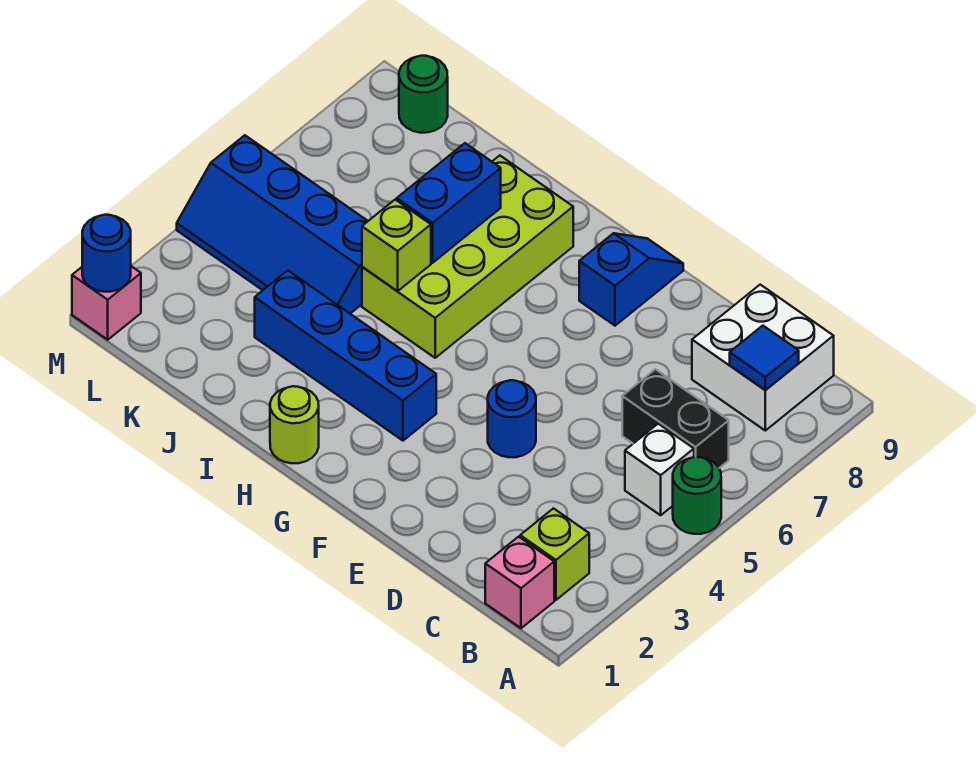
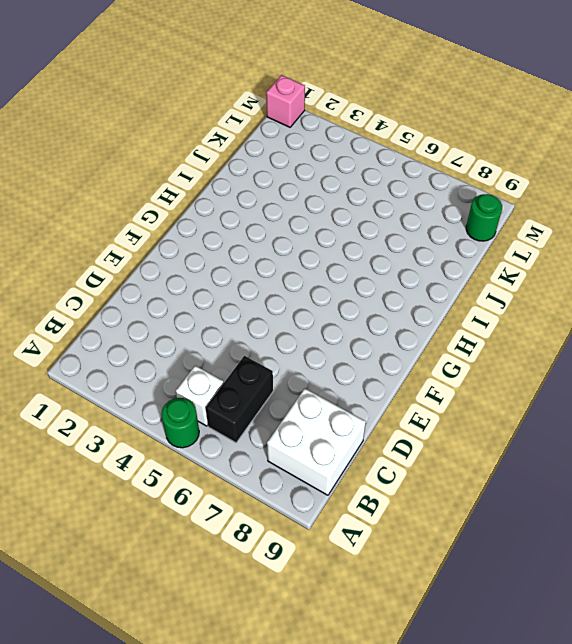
none -> pink brick B1 level 1
none -> lime brick B2 level 1
none -> blue round brick E4 level 1

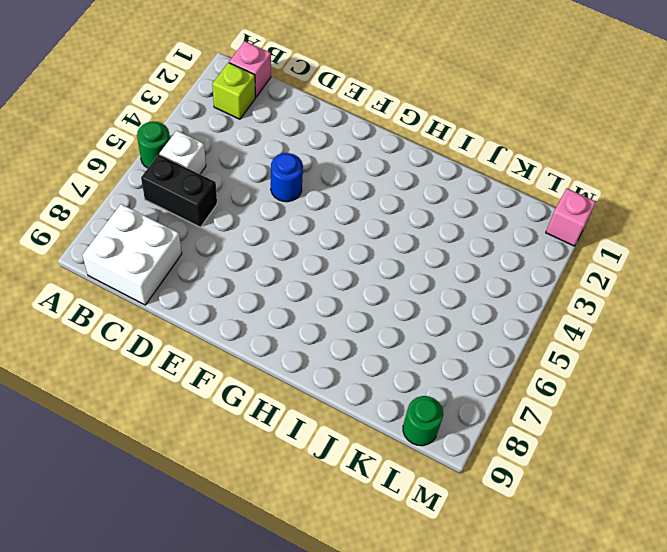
none -> blue slope F8:F9 level 1 top 8
none -> blue brick G3:J3 level 1
none -> lime round brick H1 level 1

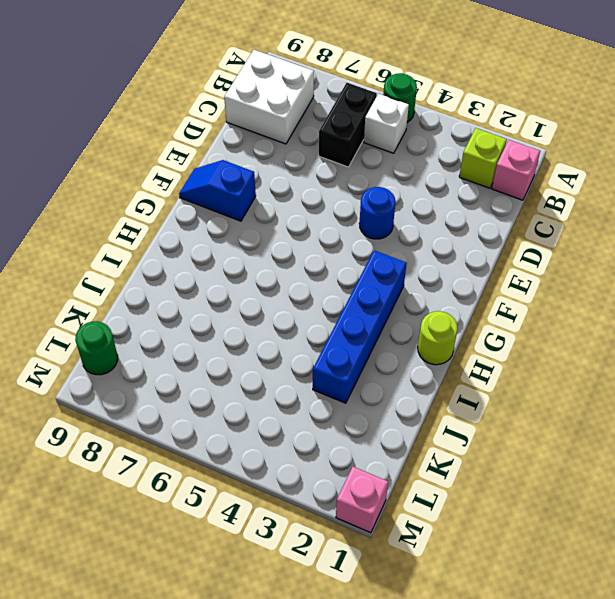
none -> lime brick H5:I8 level 1
none -> blue slope J4:M5 level 1 top 5
none -> blue tile B8 level 2

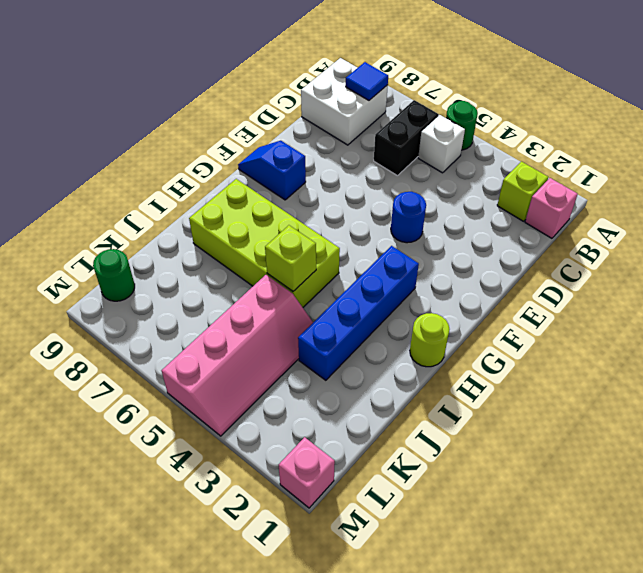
pink slope J4:M5 level 1 top 5 -> blue slope J4:M5 level 1 top 5
none -> blue brick I6:I7 level 2
none -> blue round brick M1 level 2

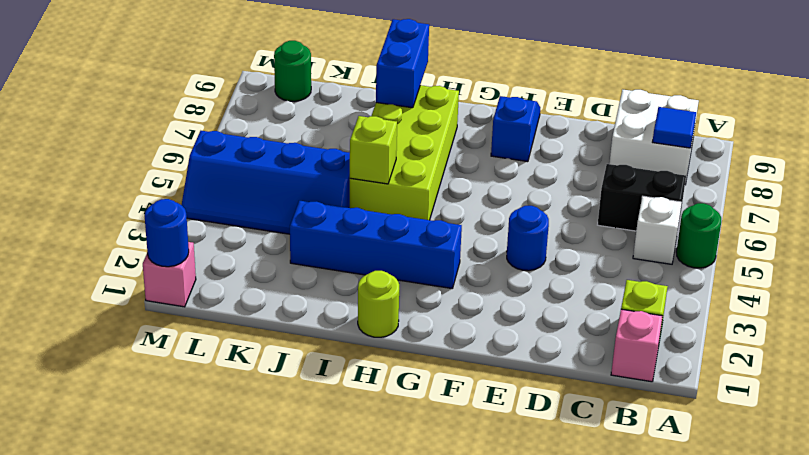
blue brick I8:I9 level 2 -> blue brick I6:I7 level 2

